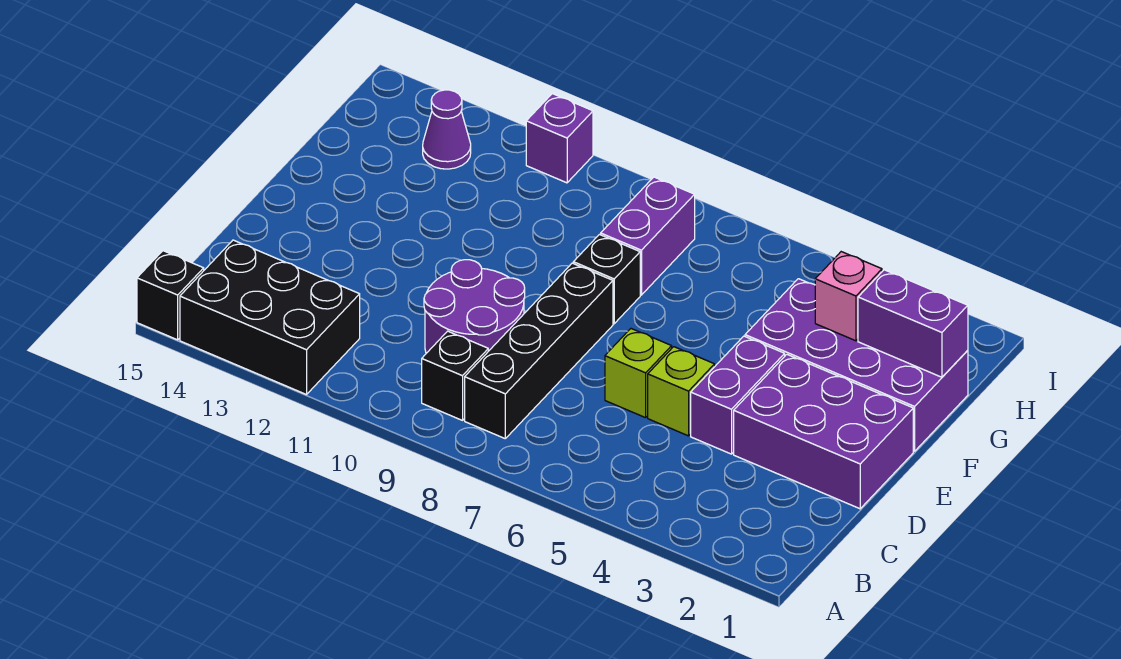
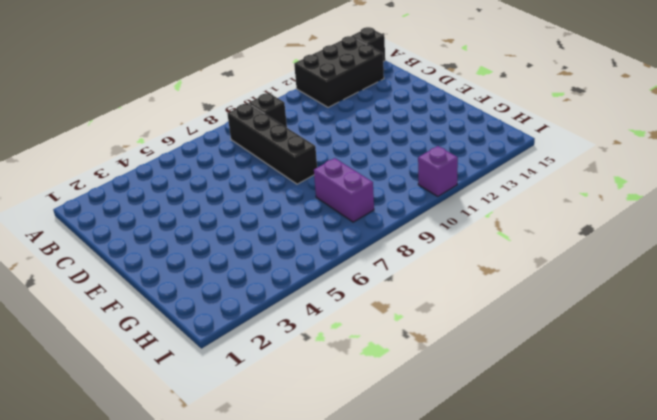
none -> purple round brick C9:D10 level 1
none -> purple brick D1:E3 level 1
none -> purple brick D4:E4 level 1

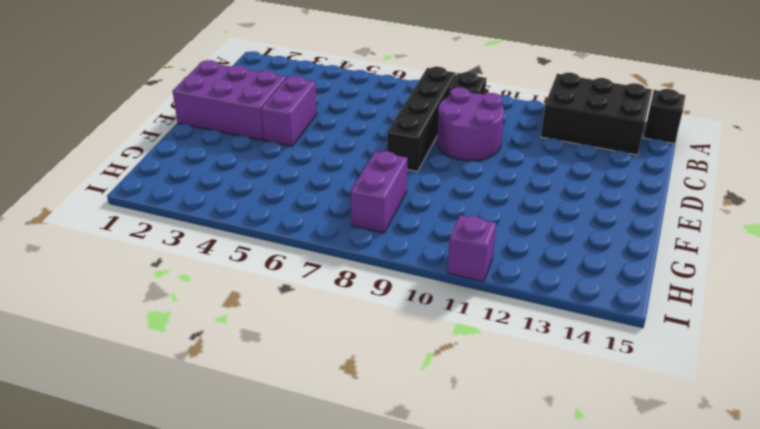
none -> lime brick D5 level 1
none -> lime brick D6 level 1
none -> purple brick F1:G4 level 1

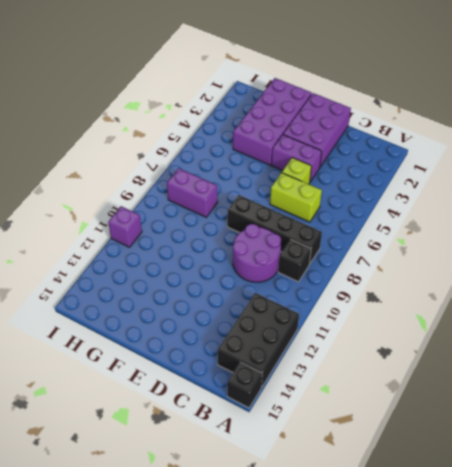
lime brick C6:D6 level 1 -> lime brick D6 level 1
none -> black brick F8 level 1
none -> purple cone H13 level 1
none -> purple brick G1:G2 level 2

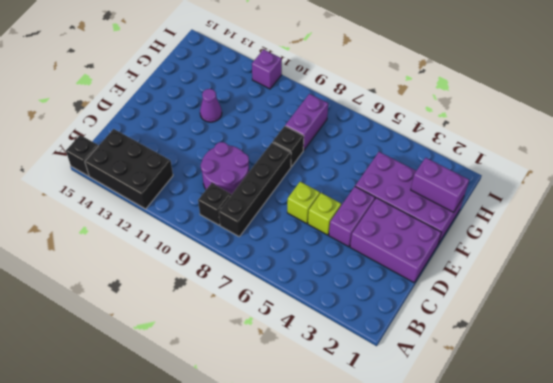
purple cone F12 level 1 -> purple cone H13 level 1
none -> pink brick G3 level 2

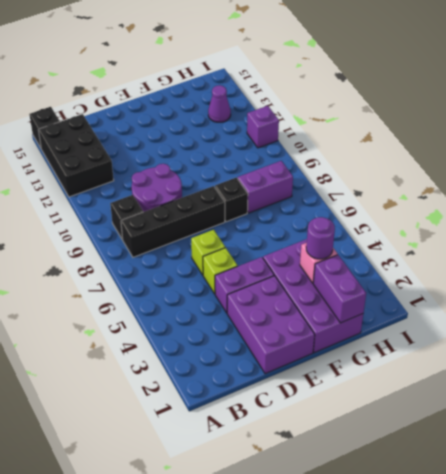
purple round brick G3 level 3 -> none

